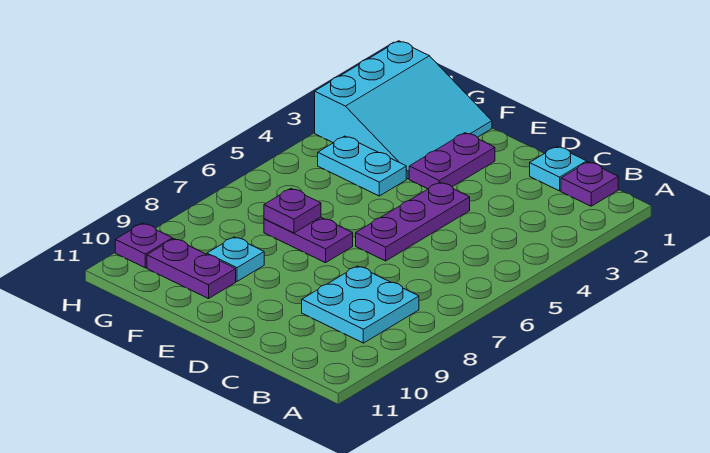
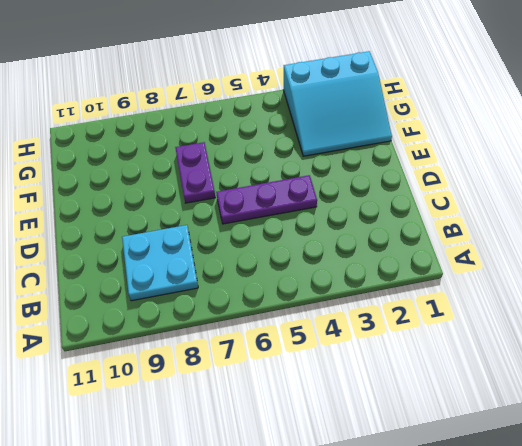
none -> purple plate B1 level 1
none -> cyan plate C1 level 1
none -> purple plate E2:E3 level 1

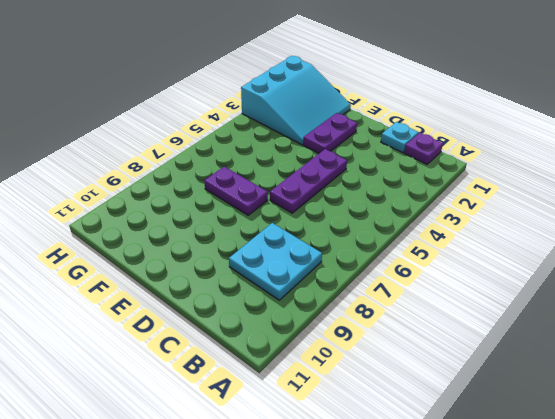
none -> cyan plate F4:G4 level 1
none -> cyan plate F9 level 1
none -> purple plate F10:G10 level 1

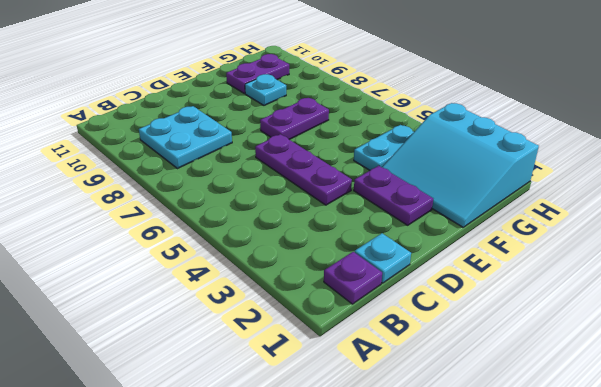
none -> purple plate H10 level 1
none -> purple plate F7 level 2

